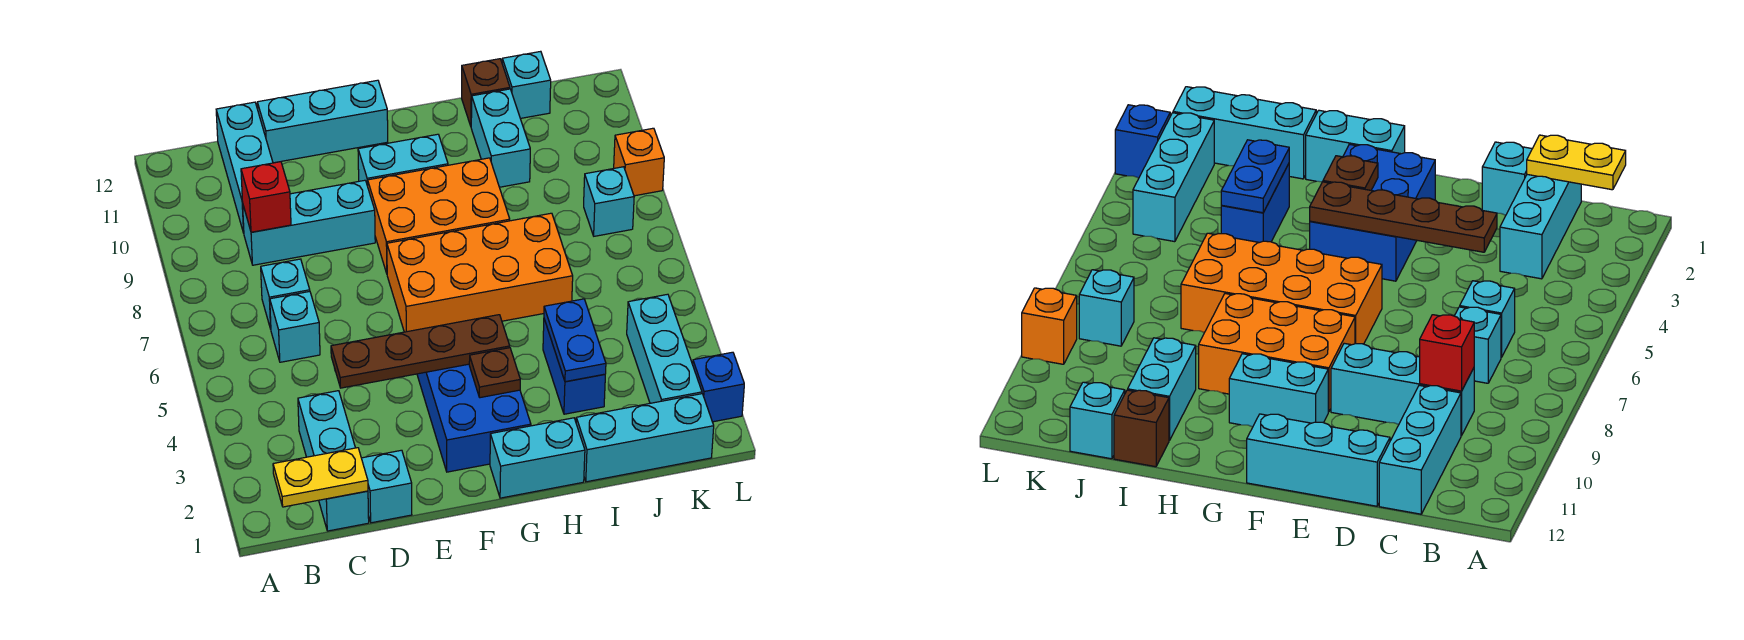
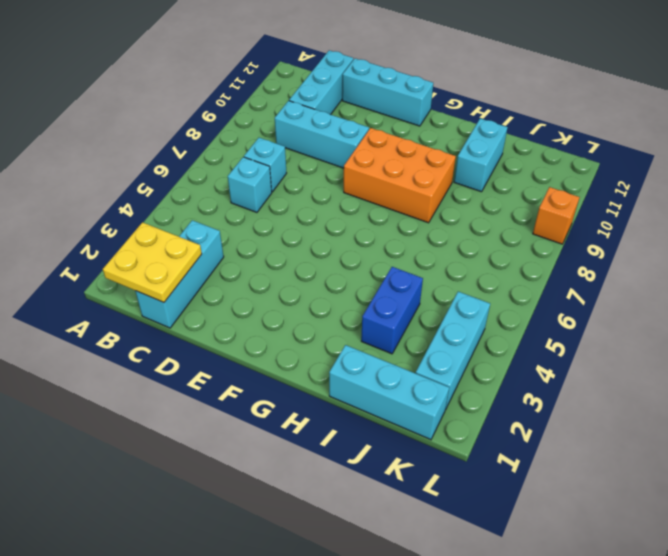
yellow plate B1:C2 level 2 -> yellow plate B1:C1 level 2
none -> cyan brick D1 level 1
none -> blue brick F2:G4 level 1
none -> orange brick F6:I7 level 1

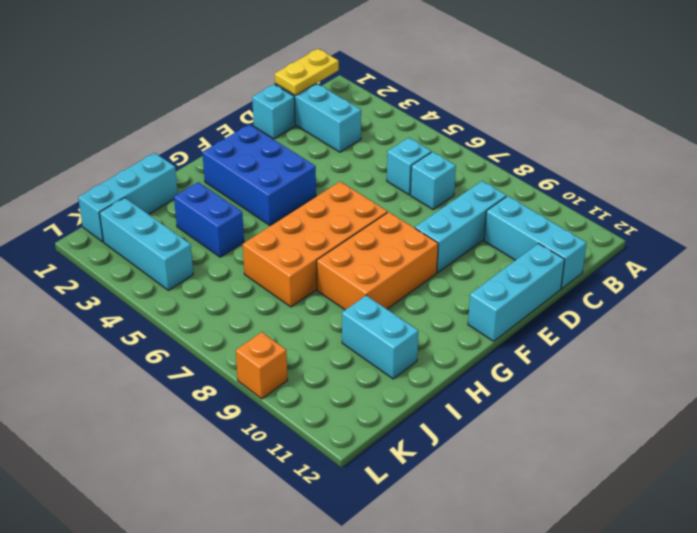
none -> cyan brick F10:G10 level 1
none -> cyan brick G1:H1 level 1
none -> brown brick I12 level 1

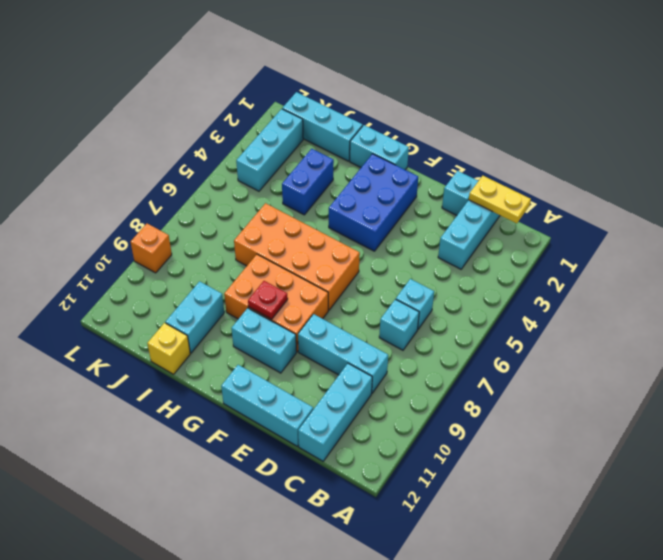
red plate G9 level 2 -> none
yellow brick I12 level 1 -> brown brick I12 level 1
none -> cyan brick J12 level 1
none -> cyan brick K8 level 1
none -> blue brick L2 level 1

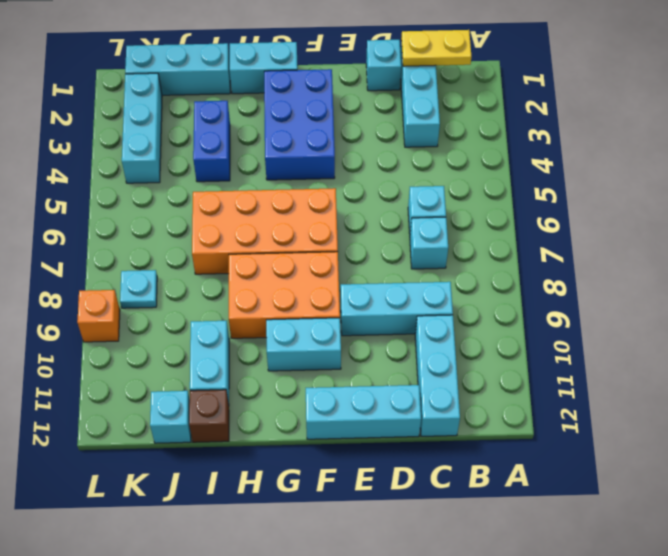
cyan plate K8 level 1 -> cyan brick K8 level 1
none -> blue brick L2 level 1
none -> red brick C9 level 2
none -> brown plate D4:G4 level 2

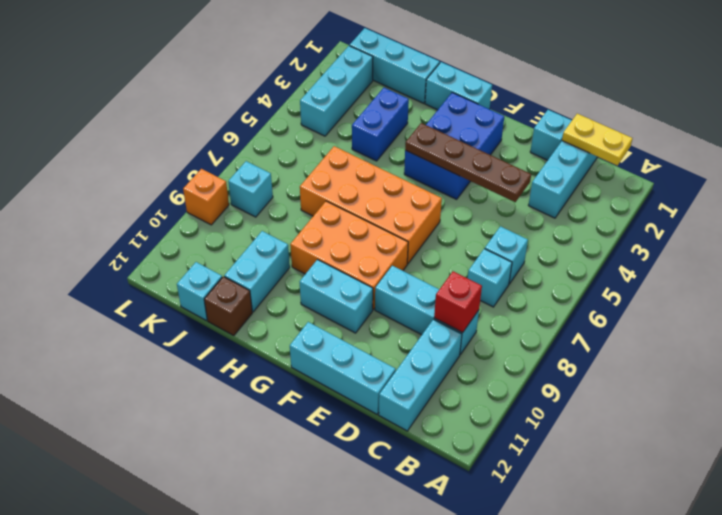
none -> blue brick L2 level 1
none -> brown plate G3 level 2
none -> blue plate I3:I4 level 2

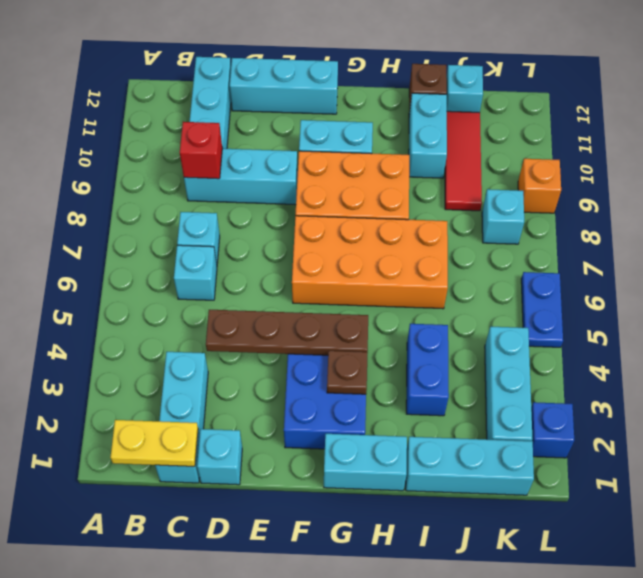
red tile J9:J11 level 1 -> none
blue plate L5:L6 level 1 -> blue plate I3:I4 level 2

